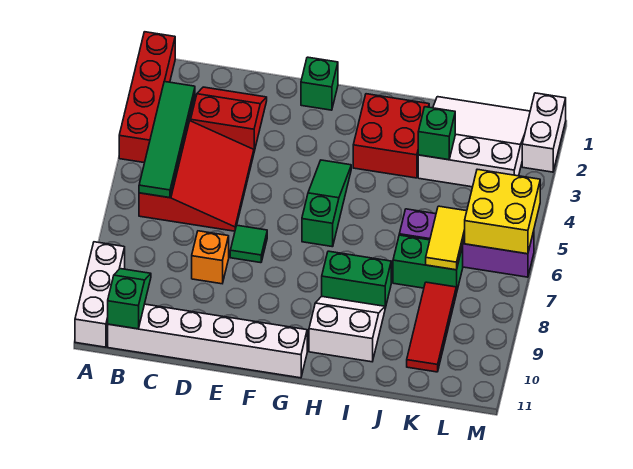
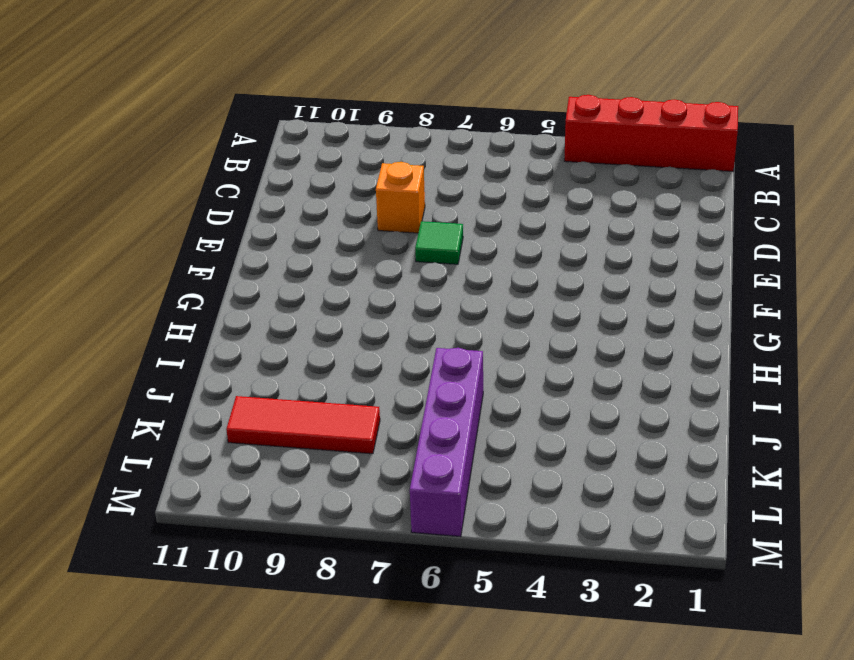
none -> white brick A9:A11 level 1
none -> red slope B4:D6 level 1 top B
none -> white brick B11:G11 level 1

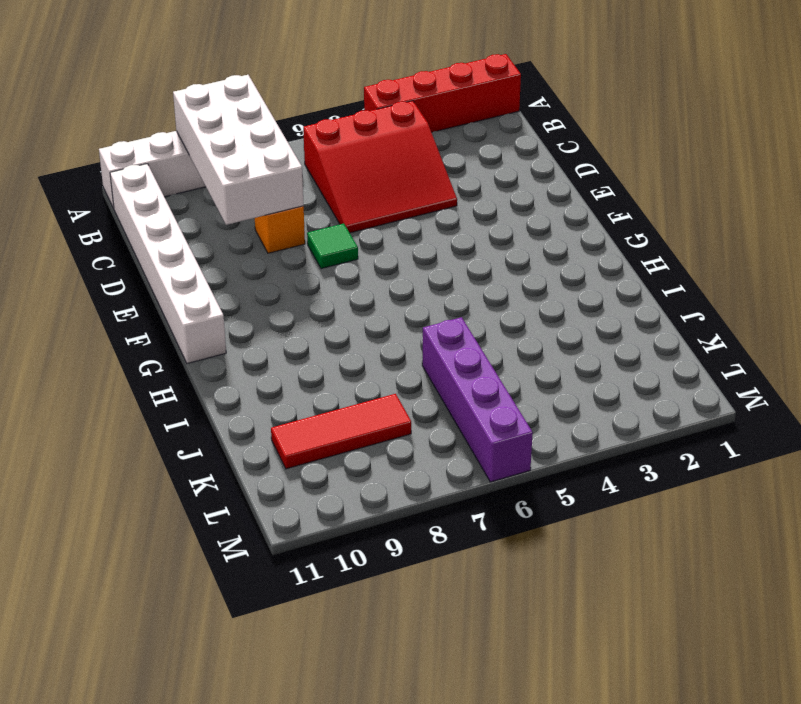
white brick A8:D9 level 2 -> none
none -> red slope C2:D3 level 1 top 3
none -> green brick F1 level 1
none -> green slope G4:G6 level 1 top 6

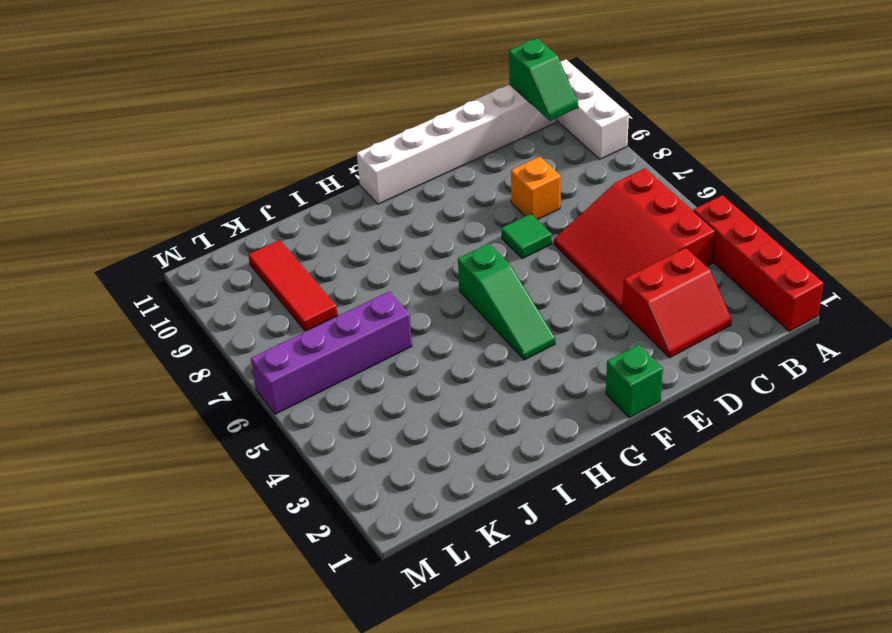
none -> red brick H2:I3 level 1
none -> green brick H8:I8 level 1
none -> white slope H9:I10 level 1 top 10

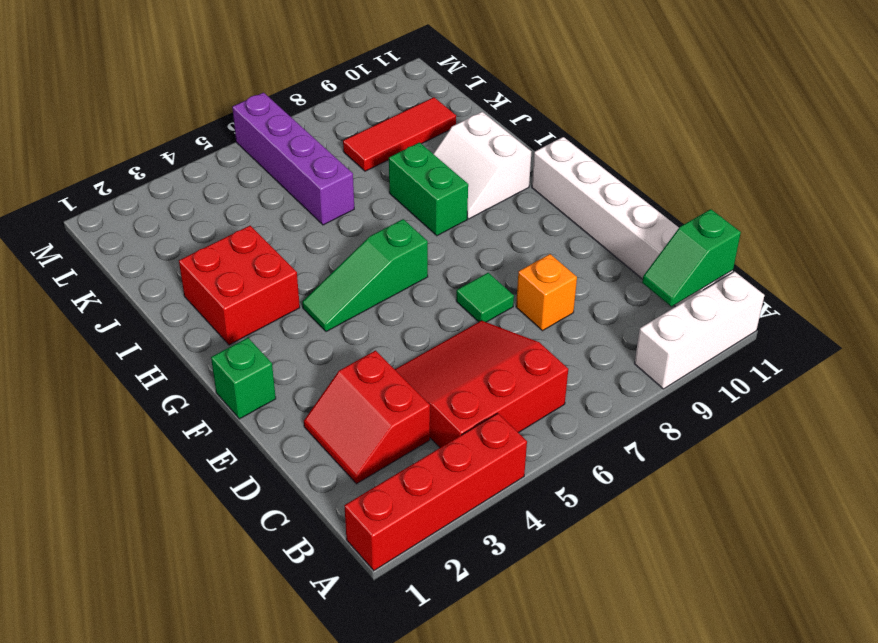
none -> white slope J1:L3 level 1 top 3
none -> green brick J7:K7 level 1
none -> white brick M1:M2 level 1

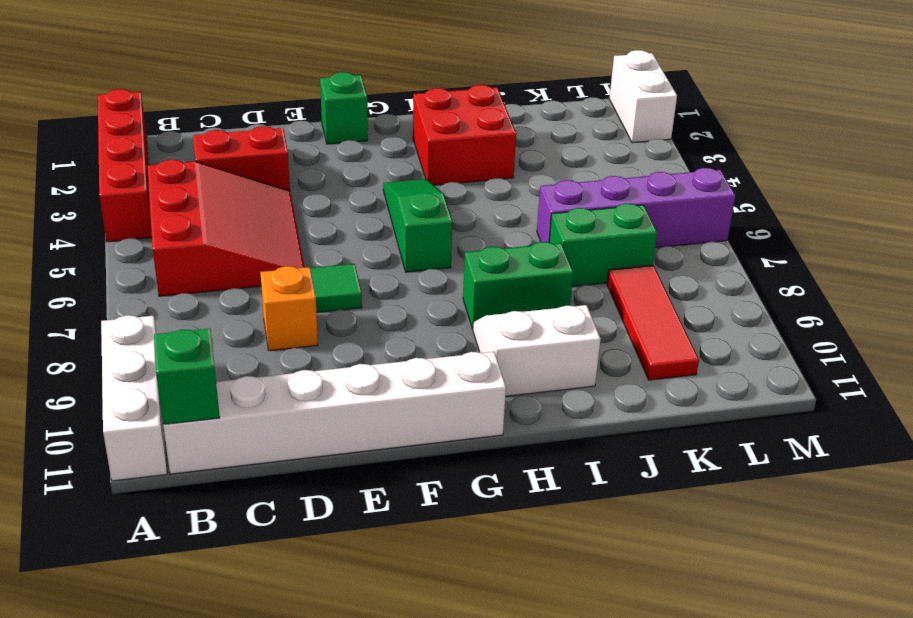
none -> white slope J1:L3 level 1 top 3
none -> green tile B3:B6 level 2
none -> green brick J3 level 2

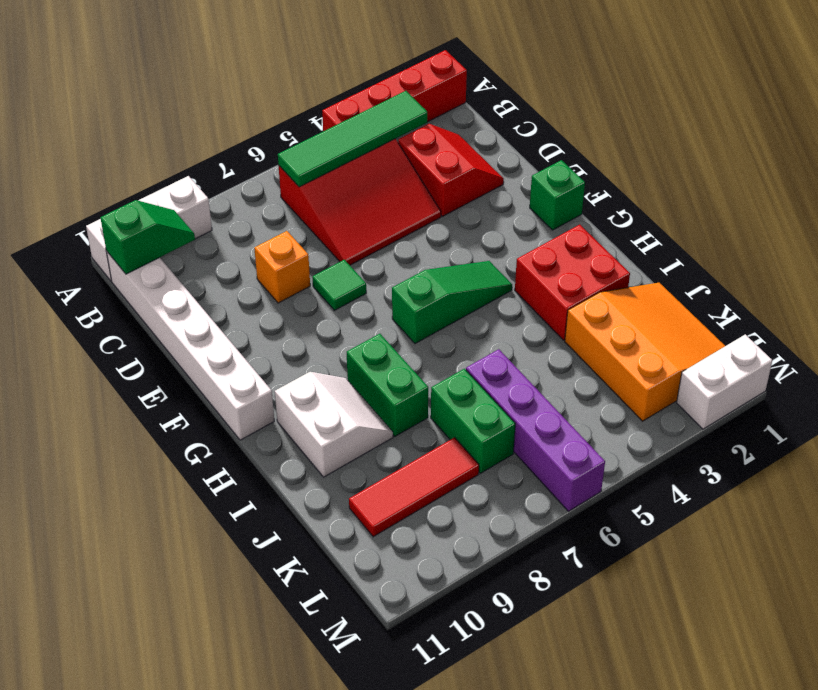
orange slope J1:L3 level 1 top 3 -> white slope J1:L3 level 1 top 3
none -> green brick J3 level 2
none -> yellow tile K6:K7 level 2
none -> yellow brick L5:M6 level 2

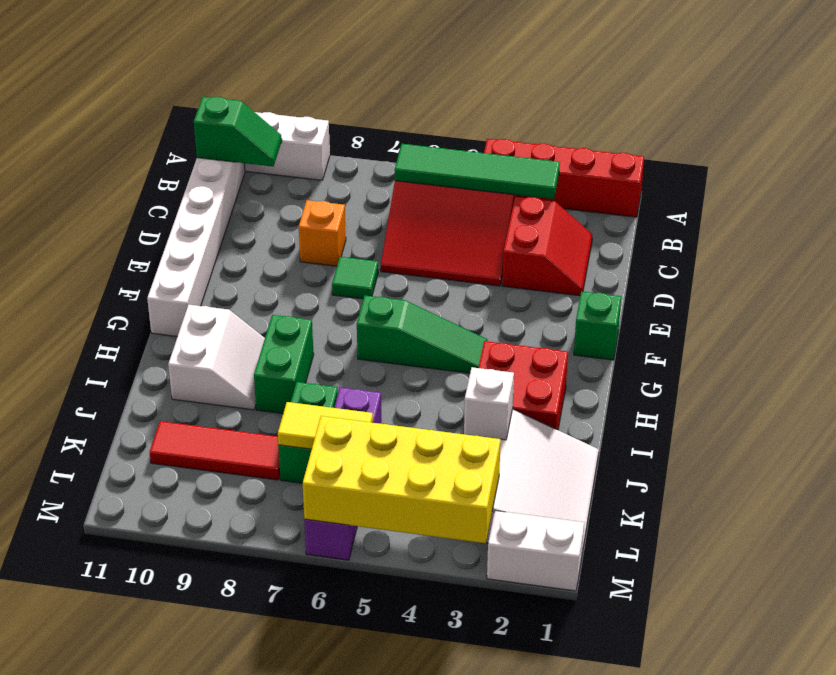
white brick J3 level 2 -> green brick J3 level 2
yellow brick L3:M6 level 2 -> yellow brick L5:M6 level 2

